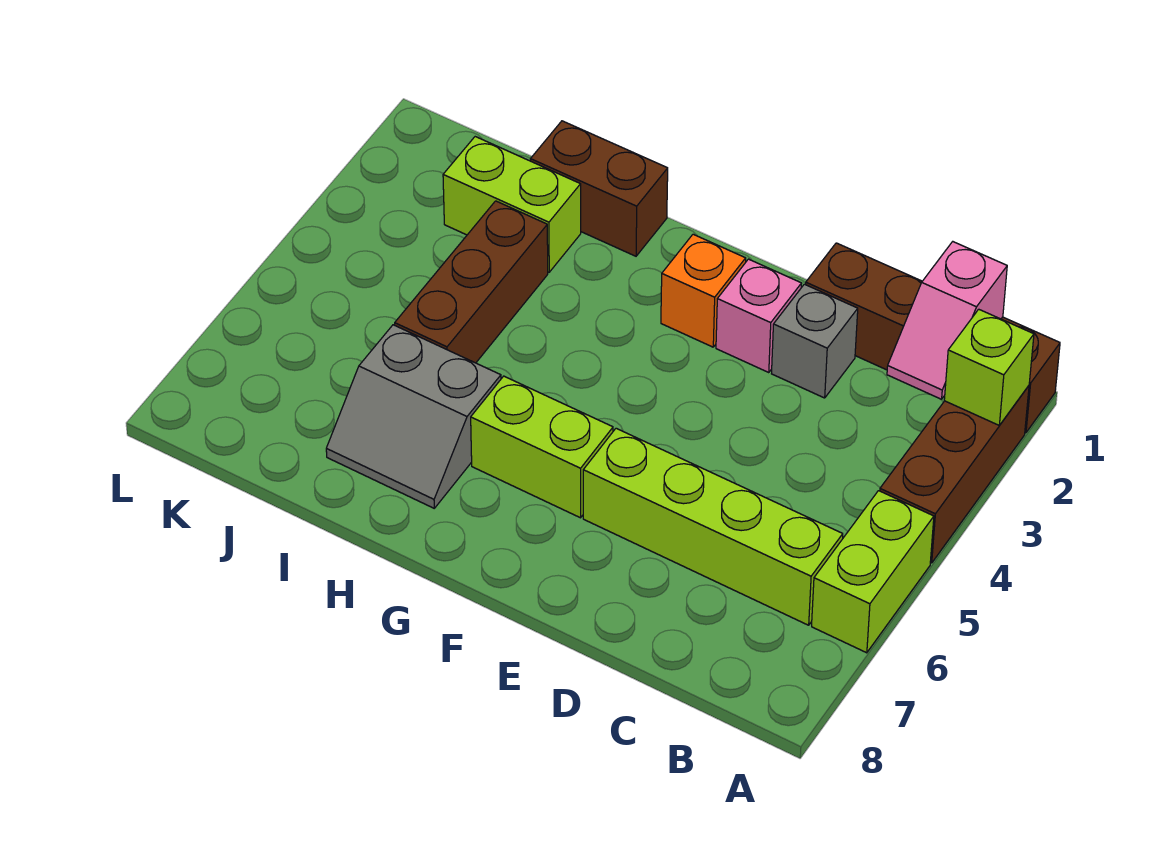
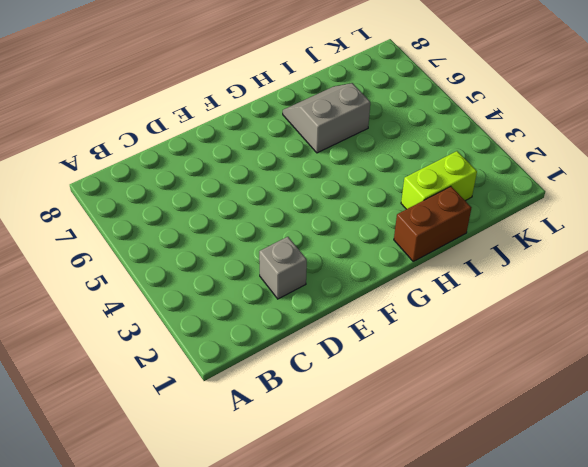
none -> brown brick A1:D1 level 1
none -> brown brick A2:A4 level 1
none -> lime brick A5:A6 level 1

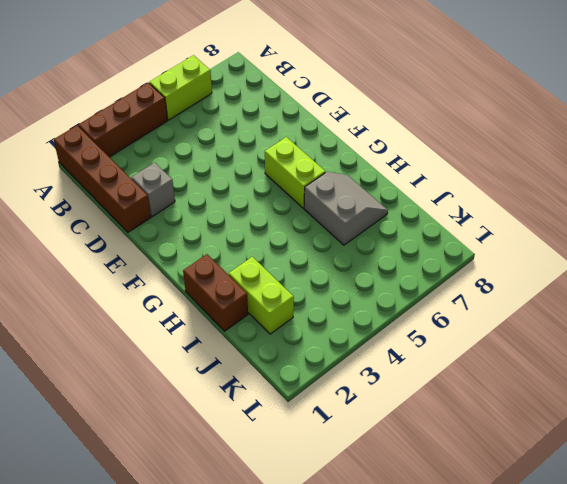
none -> lime brick B6:E6 level 1
none -> pink brick E2 level 1
none -> orange brick F2 level 1

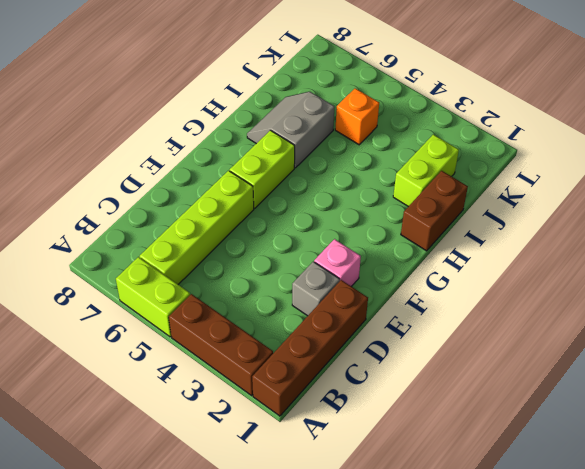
orange brick J5 level 1 -> orange brick F2 level 1
none -> brown brick I3:I5 level 1
none -> lime brick A2 level 2
none -> pink slope B1:B2 level 2 top 1

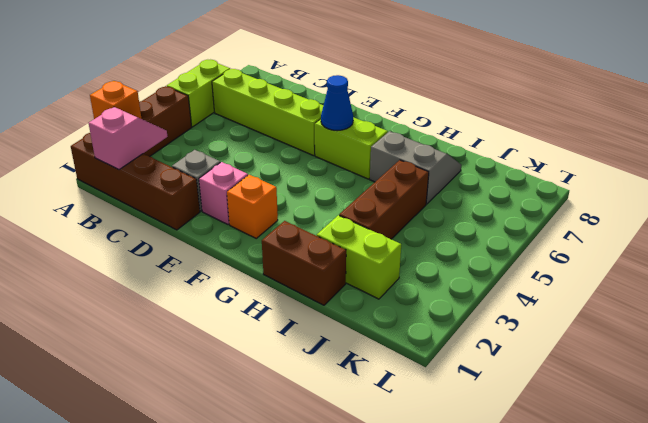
orange brick A2 level 2 -> lime brick A2 level 2
blue cone F6 level 2 -> none

